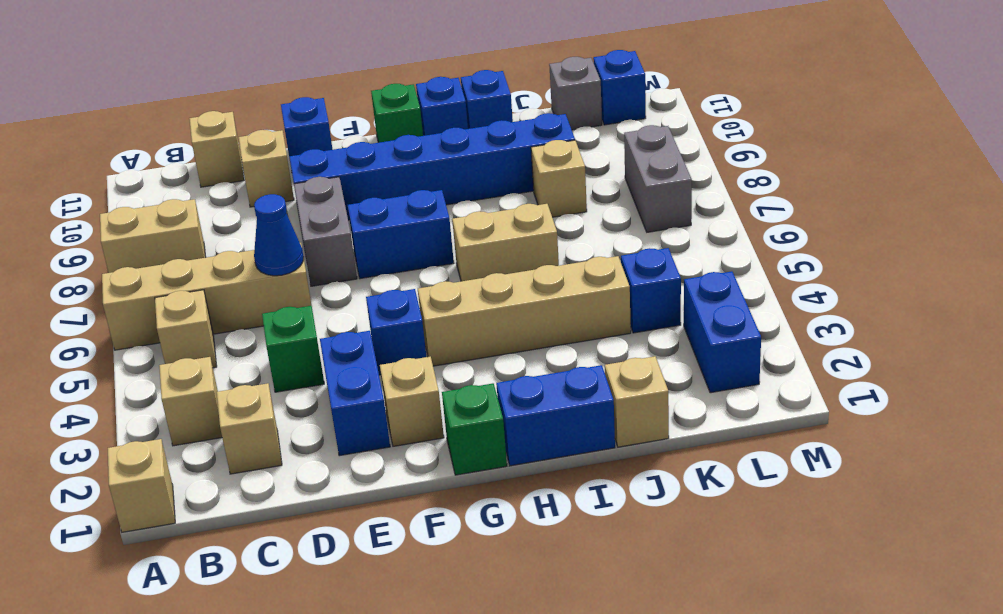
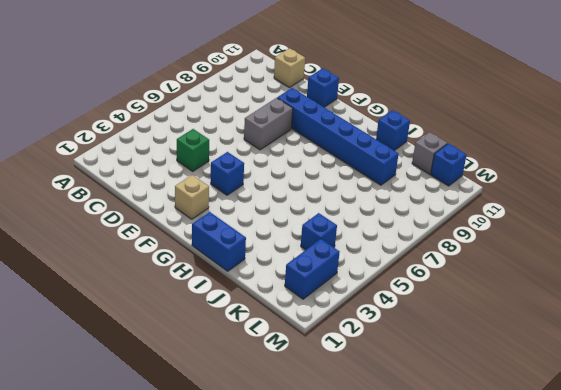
none -> tan brick A1 level 1
none -> tan brick A6:D6 level 1
none -> tan brick A8:B8 level 1
none -> tan brick B3 level 1

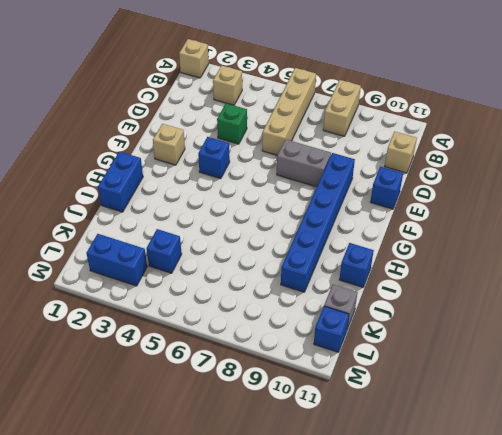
none -> tan brick B5 level 1
none -> tan brick C2 level 1
none -> tan brick D10 level 1
none -> blue brick E2:E3 level 1

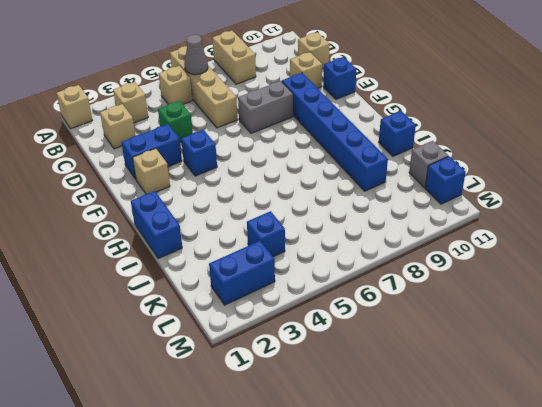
grey cone B6 level 2 -> none
none -> blue brick F7:G7 level 1
none -> green brick G1 level 1
none -> tan brick G4:J4 level 1
none -> green brick G11 level 1

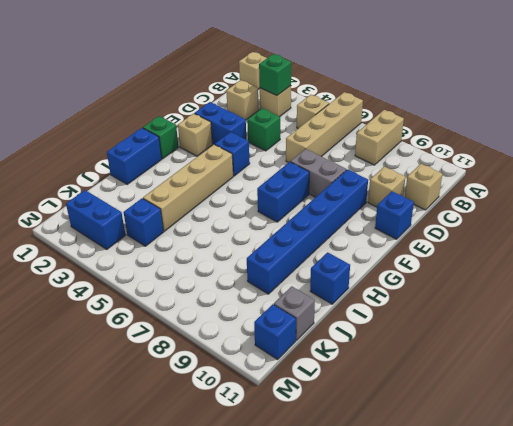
green brick B3 level 2 -> green brick G11 level 1
none -> tan brick H6:I6 level 1
none -> blue brick H11 level 1
none -> tan brick J1 level 1
none -> tan brick J8 level 1

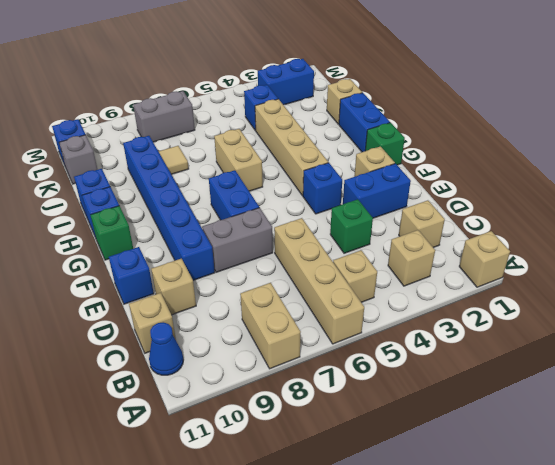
blue cone B11 level 1 -> blue cone D6 level 2
tan tile J8 level 1 -> tan brick J8 level 1

